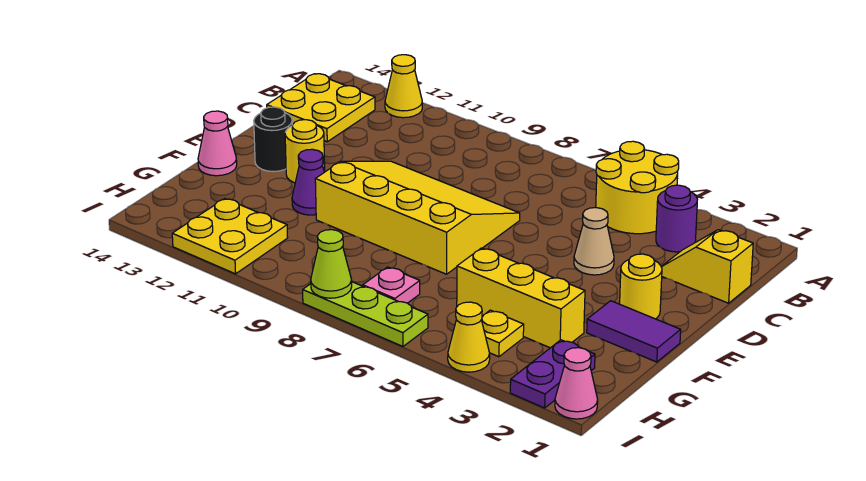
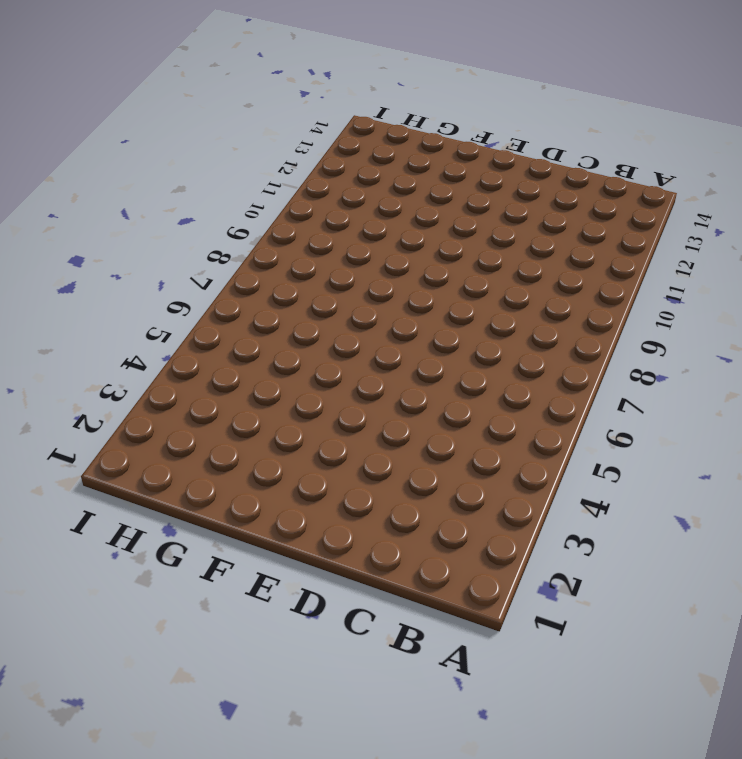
none -> yellow round brick A4:B5 level 1
none -> yellow cone A12 level 1
none -> purple round brick B3 level 1

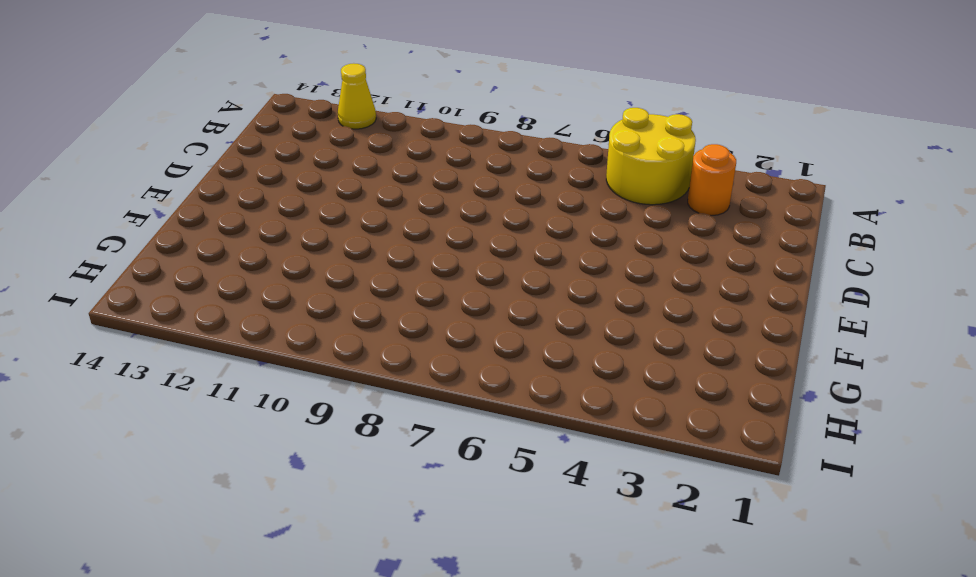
orange round brick B3 level 1 -> purple round brick B3 level 1
none -> yellow plate B13:C14 level 1
none -> yellow slope C1:C2 level 1 top 1
none -> tan cone D4 level 1

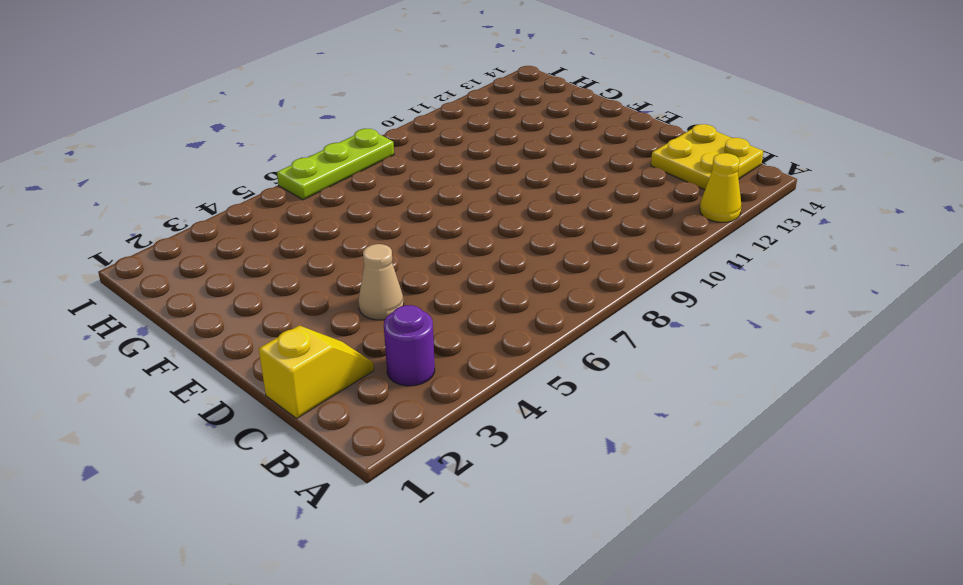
none -> yellow round brick A4:B5 level 1
none -> yellow slope D7:F10 level 1 top F
none -> yellow round brick E2 level 1

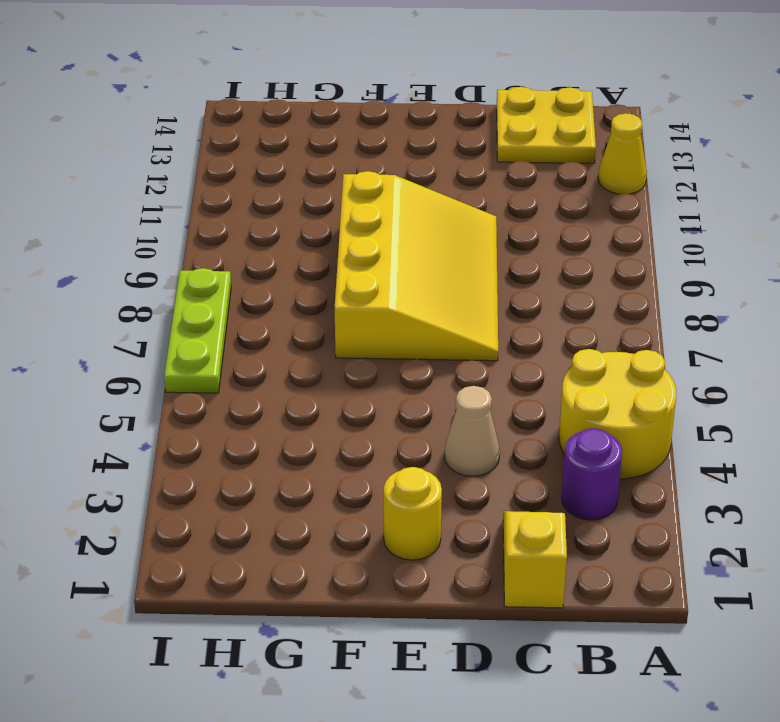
none -> yellow round brick E12 level 1
none -> black round brick E13 level 1
none -> purple tile F1:F2 level 1

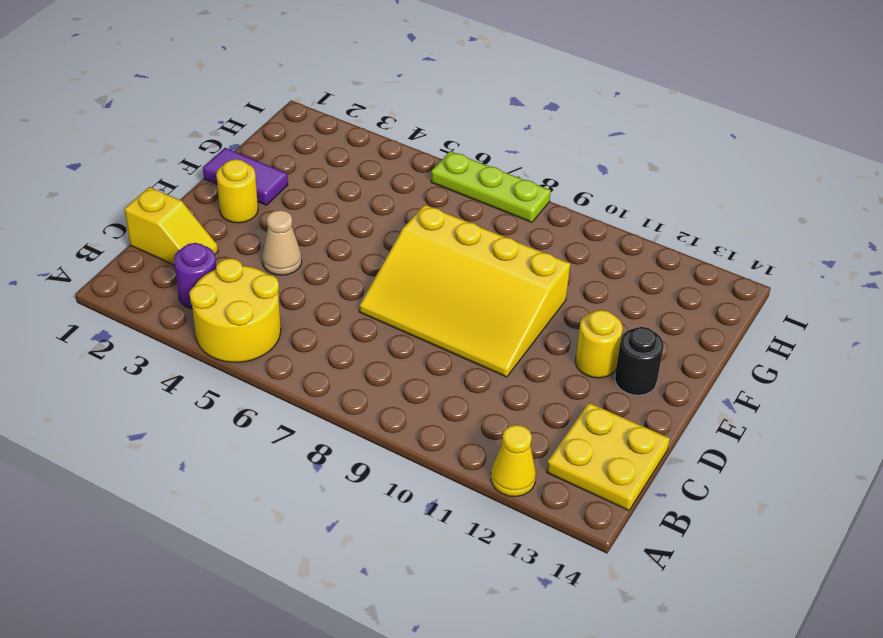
none -> purple cone F11 level 1
none -> pink cone F14 level 1
none -> yellow brick G3:G5 level 1

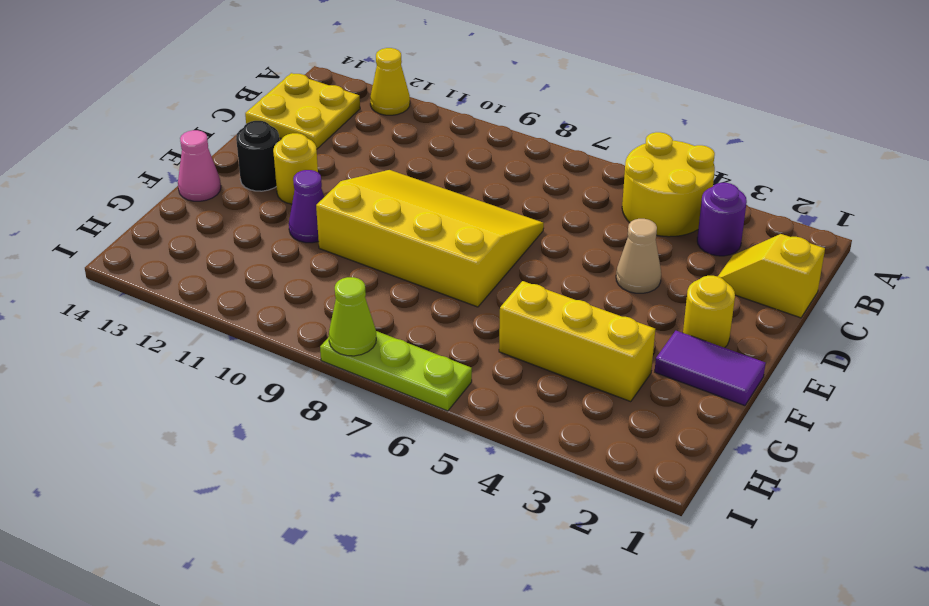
none -> purple plate H2:I2 level 1
none -> yellow plate H4 level 1
none -> pink plate H7 level 1

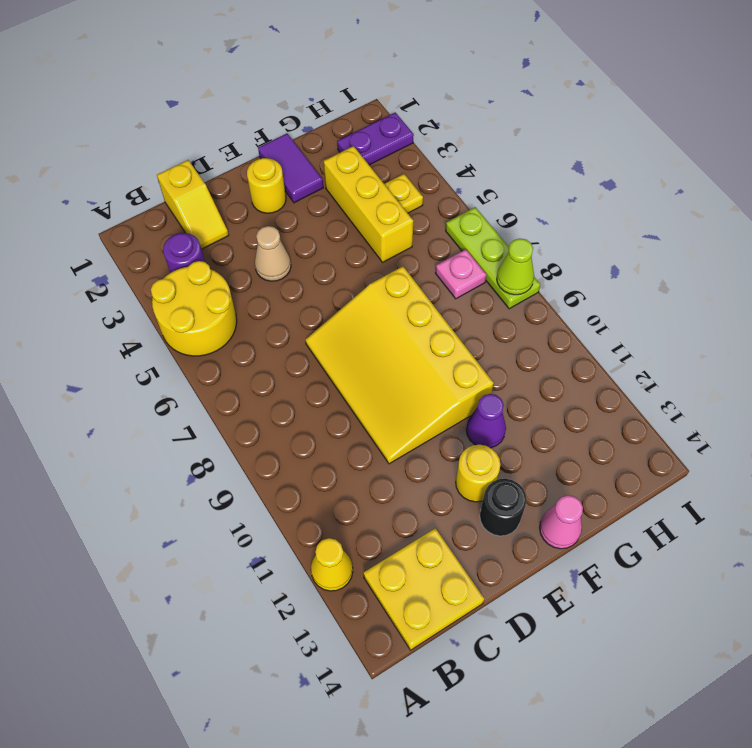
none -> yellow plate H11:I12 level 1
none -> pink cone I1 level 1
none -> yellow cone I4 level 1

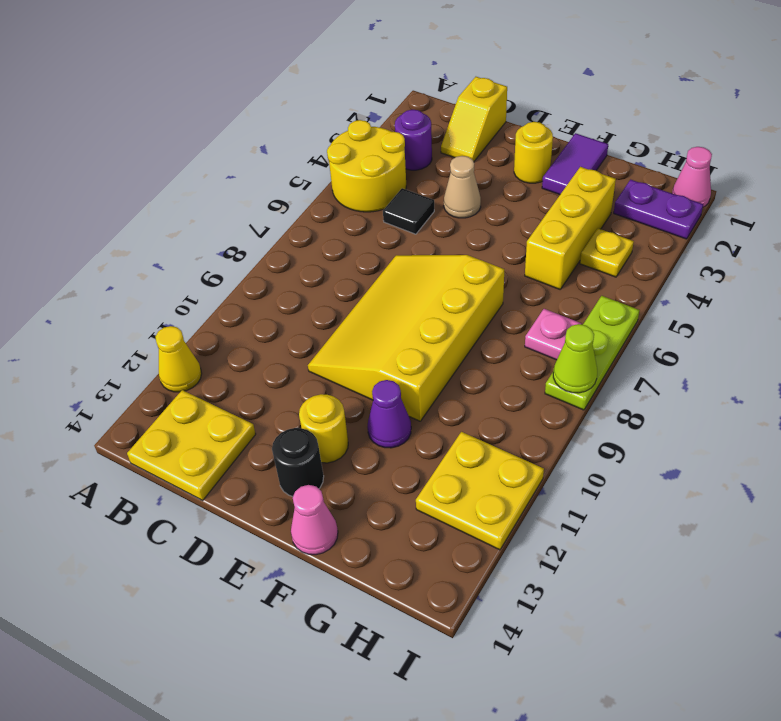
black tile C5 level 1 -> none
none -> yellow cone I4 level 1

